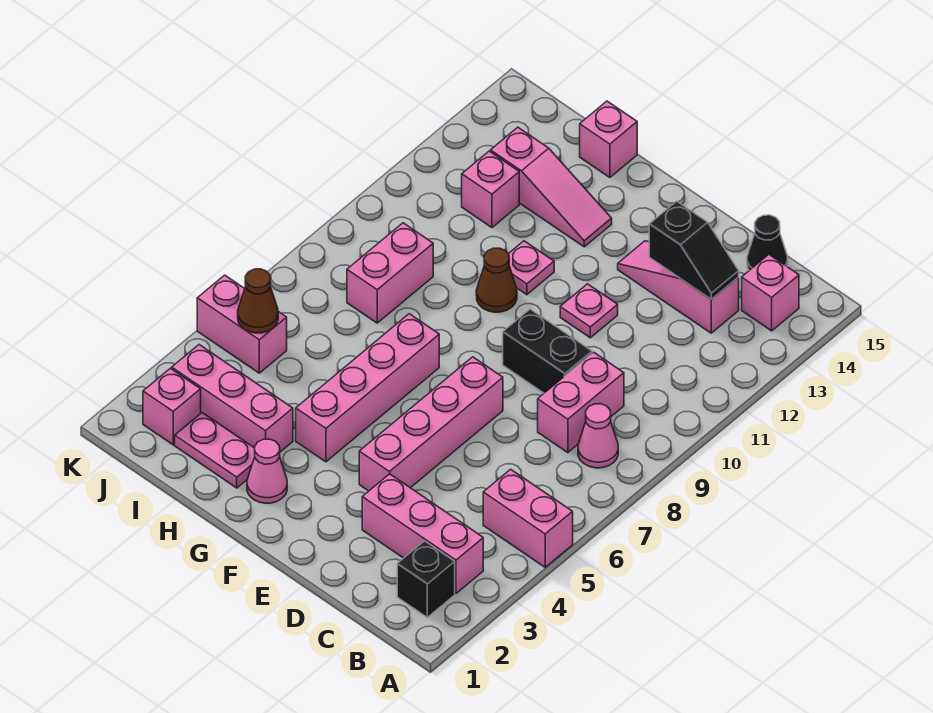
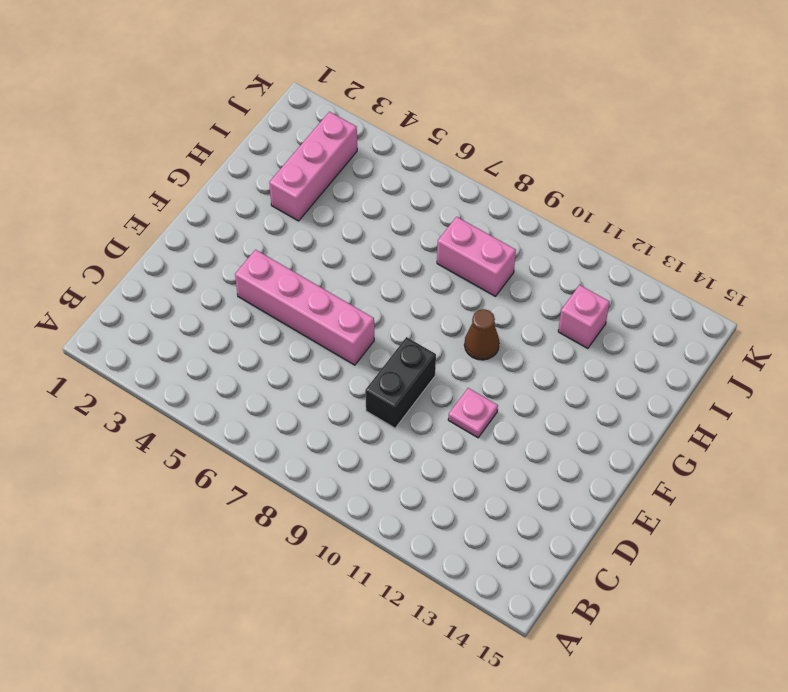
none -> pink brick A5:B5 level 1
none -> black brick B2 level 1
none -> pink brick B3:D3 level 1

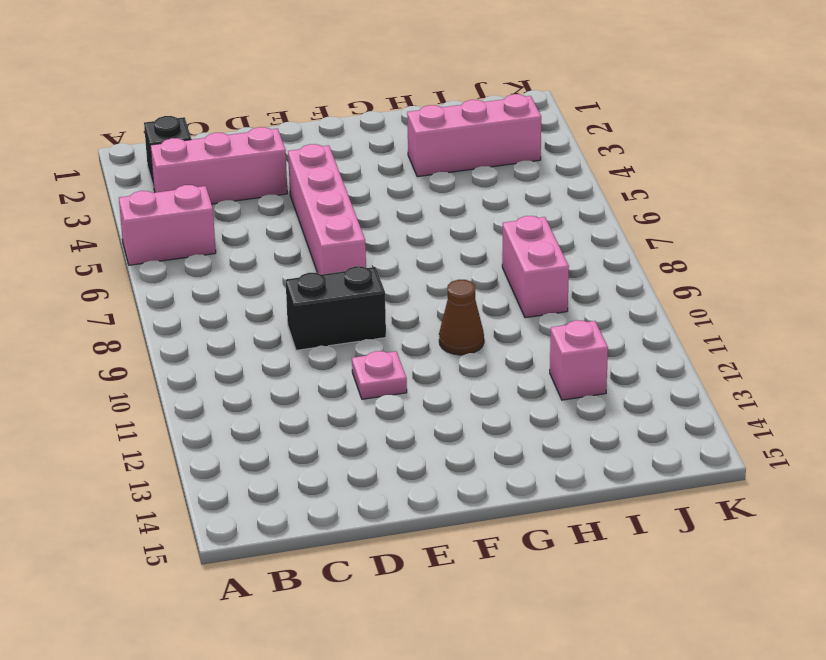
none -> pink cone B8 level 1
none -> pink brick B14 level 1
none -> pink brick C8:C9 level 1

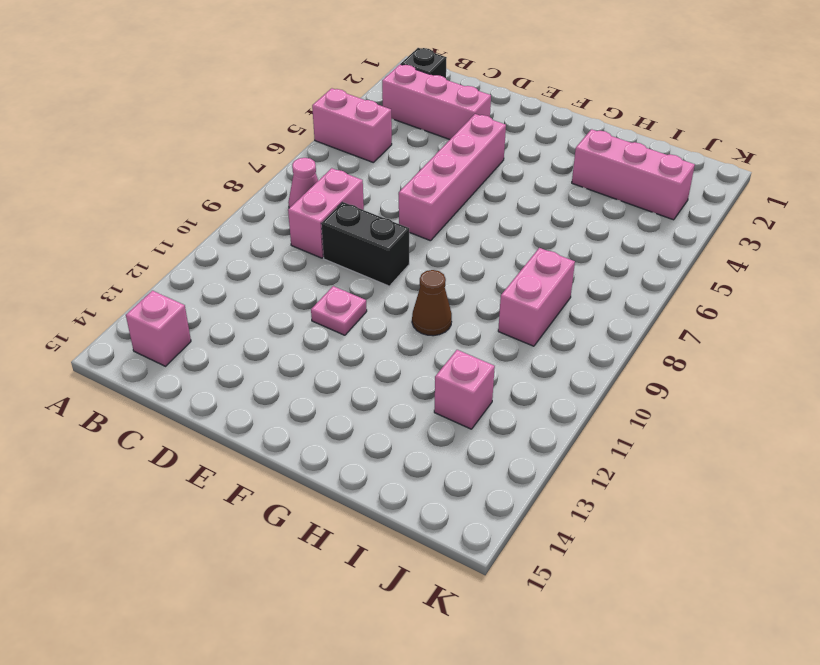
none -> pink slope C13:E13 level 1 top C
none -> black cone C15 level 1
none -> pink cone G2 level 1

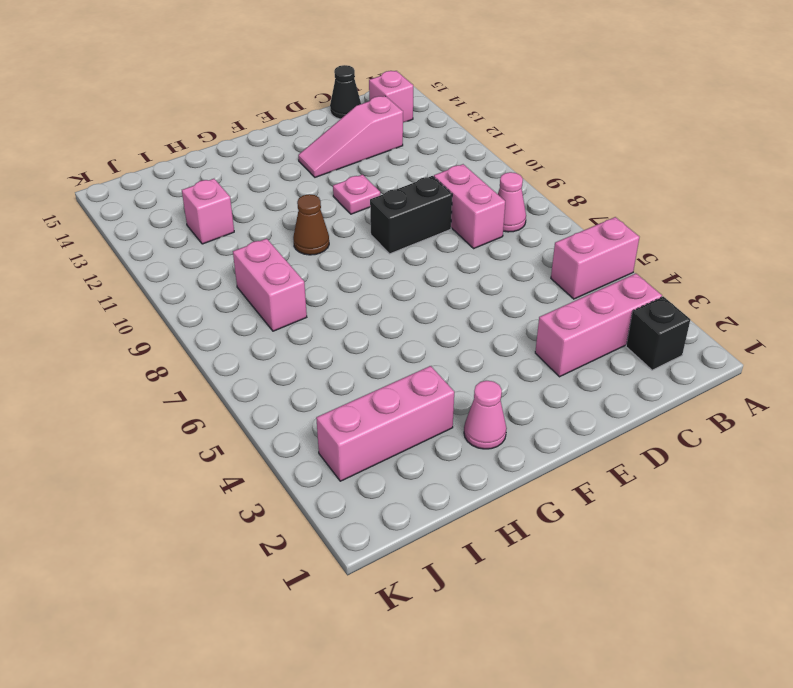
none -> pink brick E4:E7 level 1
none -> pink brick G4:G7 level 1
none -> pink plate G11 level 1

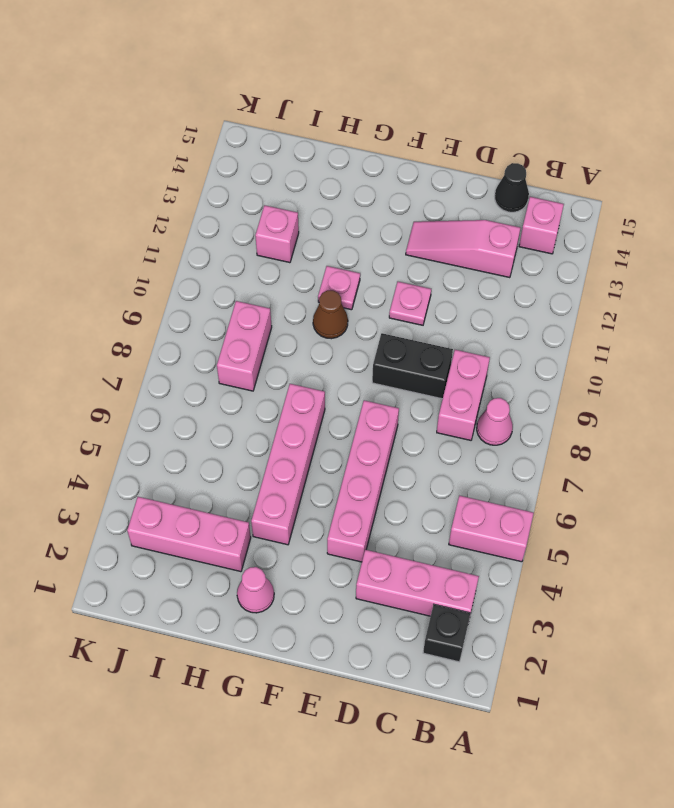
none -> pink slope G13:I13 level 1 top I
none -> pink plate H2:I2 level 1
none -> pink brick H15 level 1

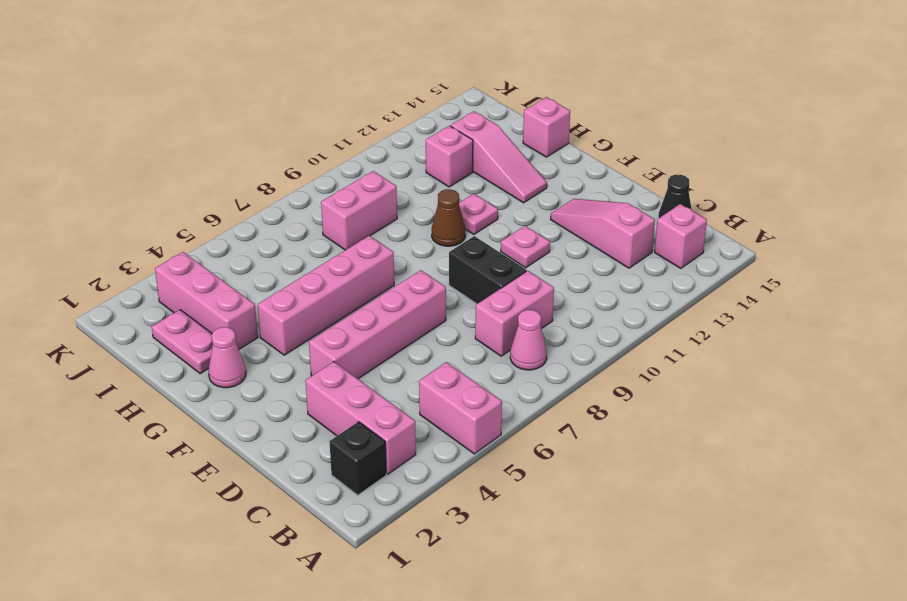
none -> pink brick J2 level 1
none -> pink brick J5:K5 level 1
none -> black slope C13:D13 level 2 top D

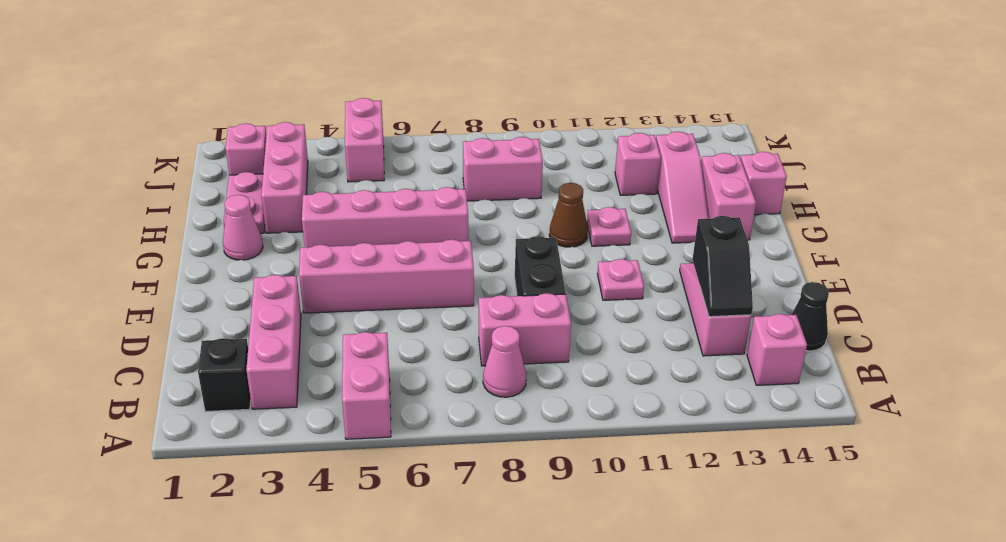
pink brick G14:H14 level 1 -> none
none -> brown cone J5 level 2

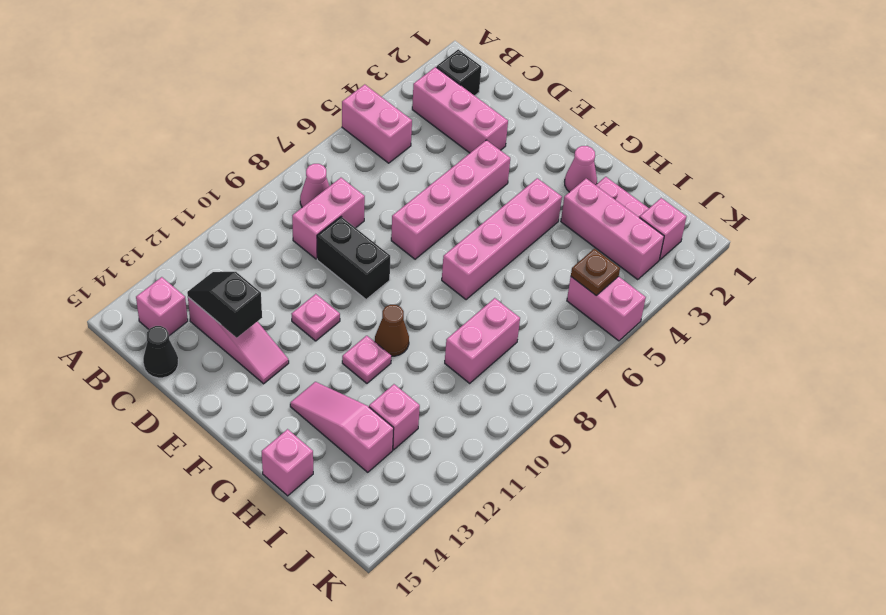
brown plate J5 level 2 -> brown cone J5 level 2

